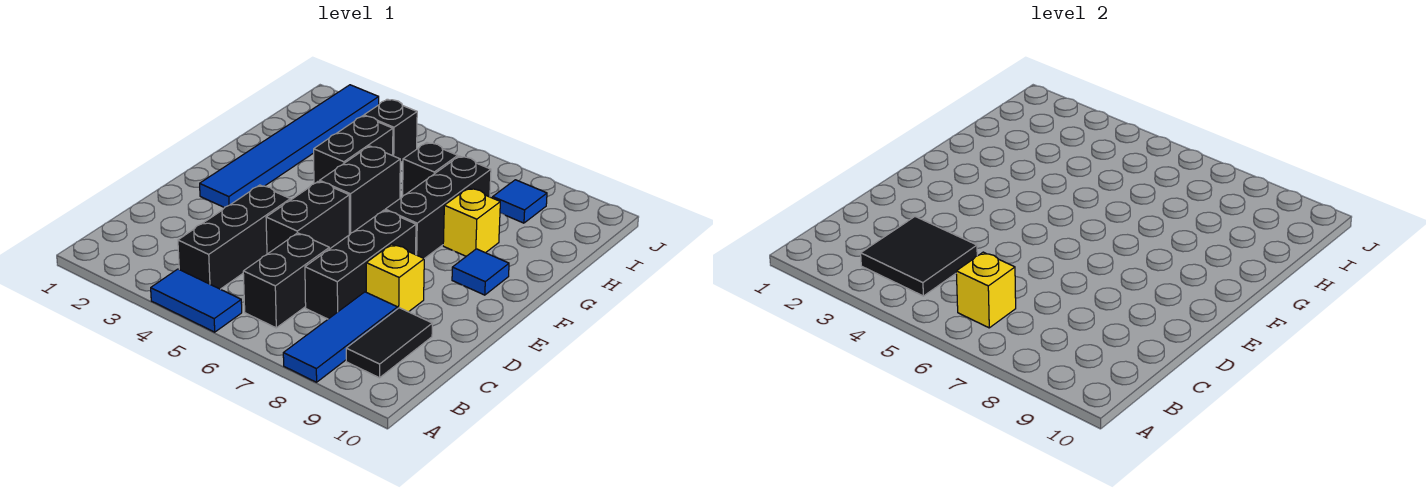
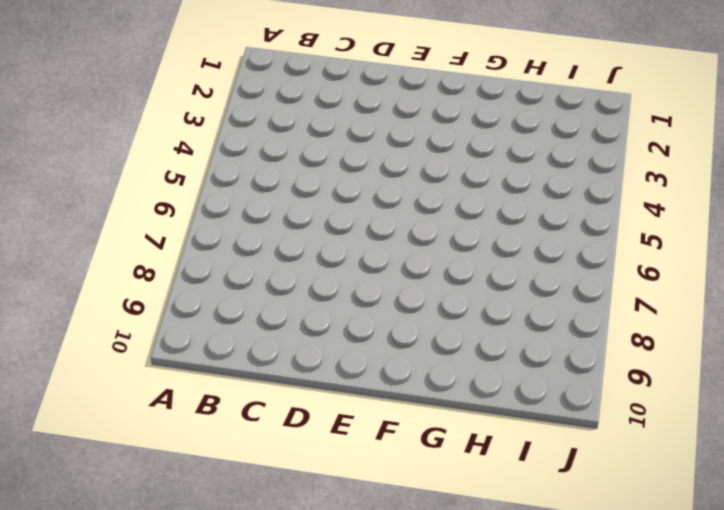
none -> blue tile A4:A5 level 1
none -> blue tile A8:C8 level 1
none -> black brick B4:D4 level 1

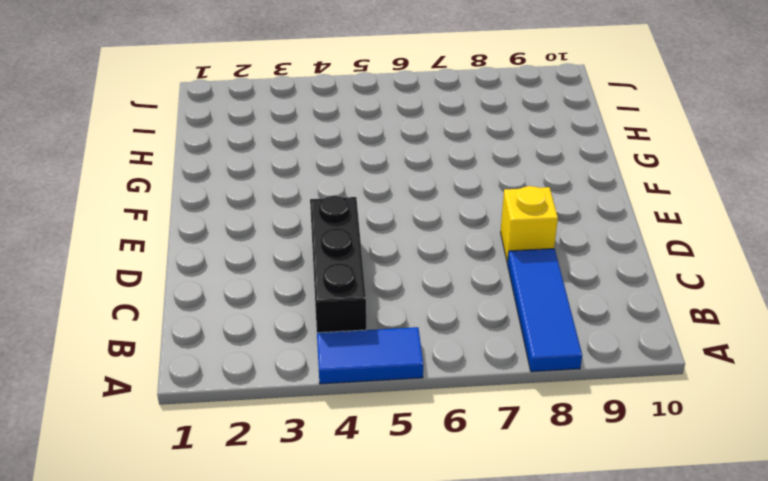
none -> black brick B6:C6 level 1
none -> black tile B9:C9 level 1
none -> black brick C7:E7 level 1

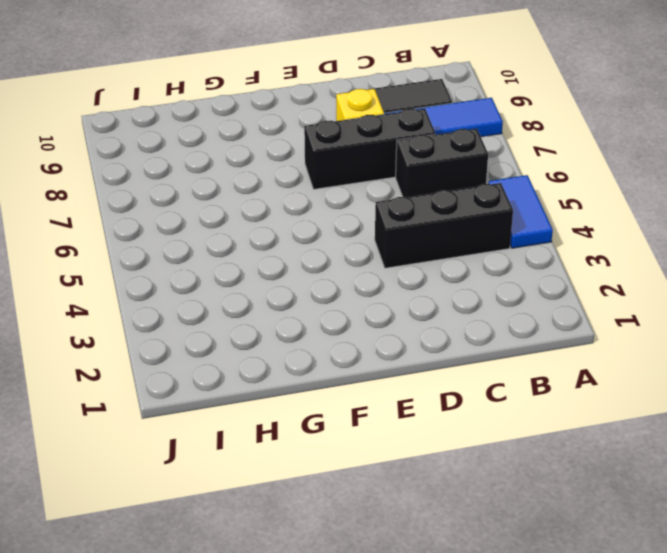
none -> black brick D5:E5 level 1
none -> blue tile E2:J2 level 1
none -> black brick F5:G5 level 1

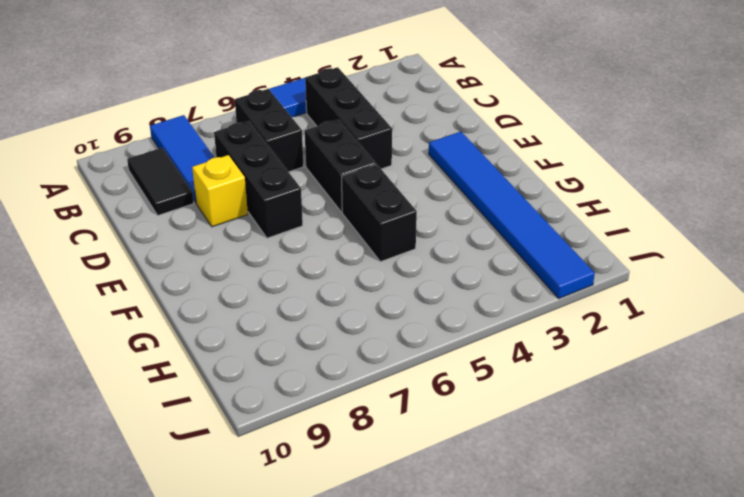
none -> black brick F7:H7 level 1
none -> blue tile F9 level 1
none -> black brick G4:H4 level 1

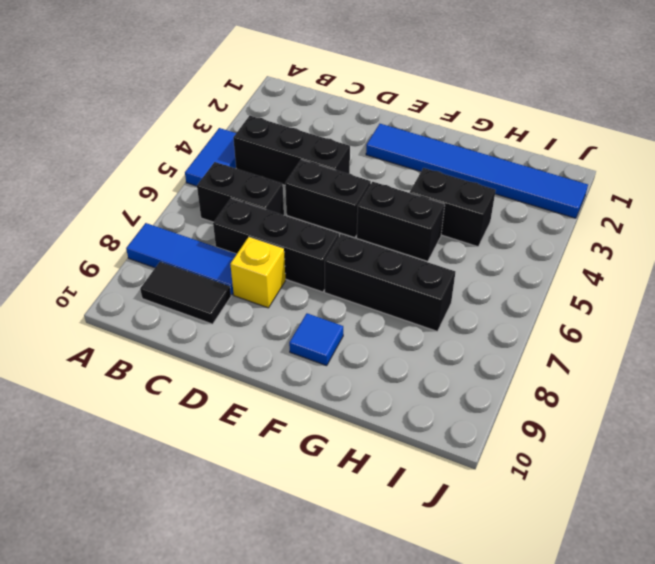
none -> yellow brick G8 level 1
none -> black brick H6 level 1
none -> black brick I4 level 1

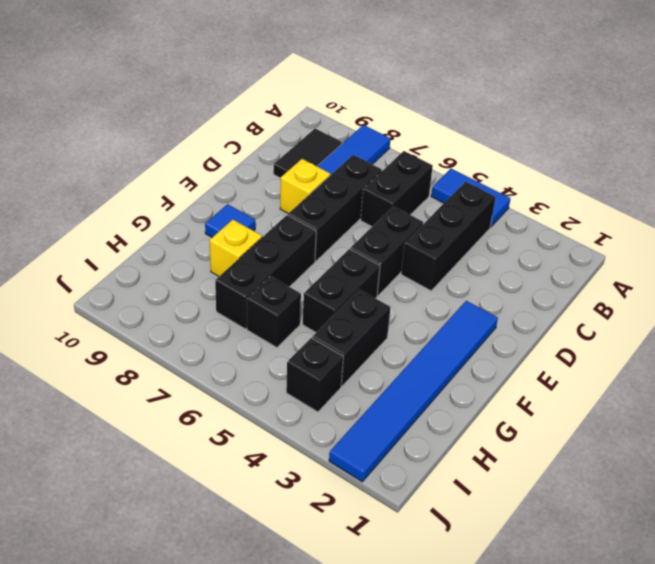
none -> blue tile I8 level 1
none -> black tile B3:C4 level 2
none -> yellow brick B6 level 2

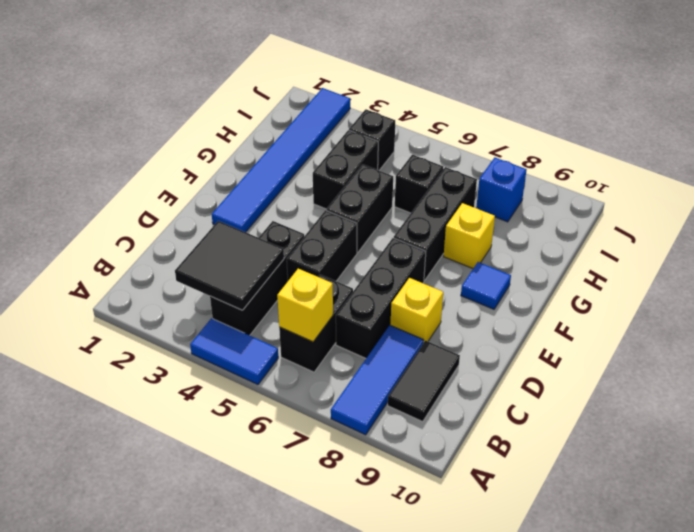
blue brick I8 level 1 -> blue tile I8 level 1

